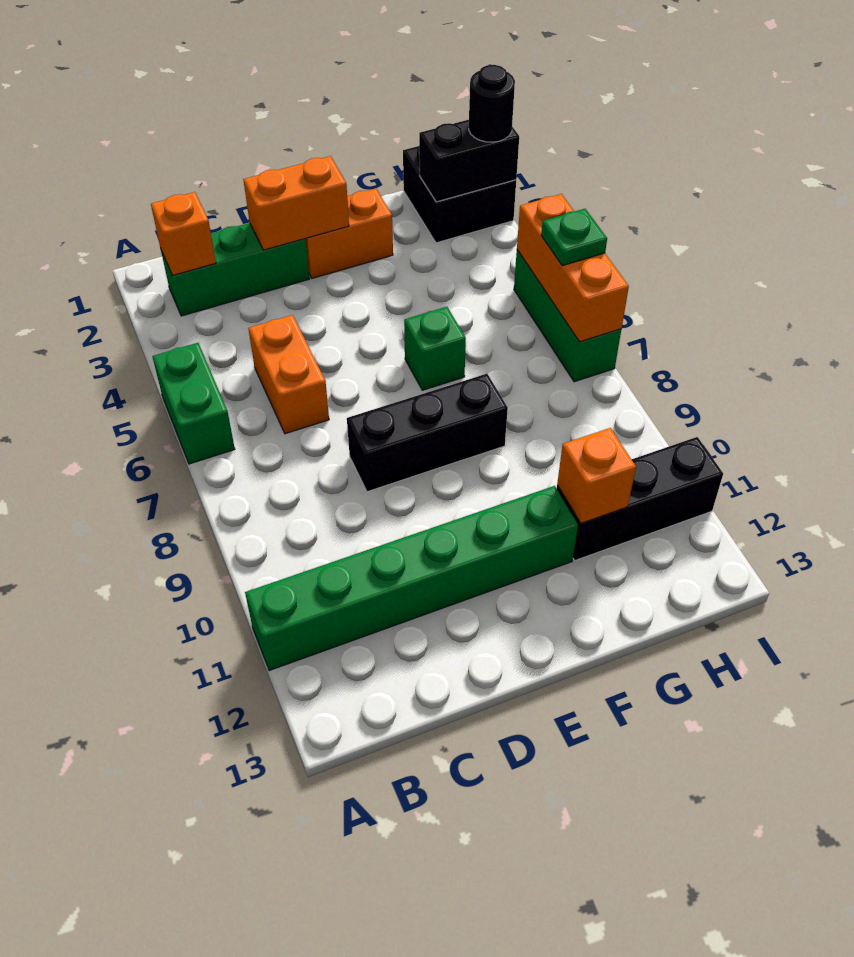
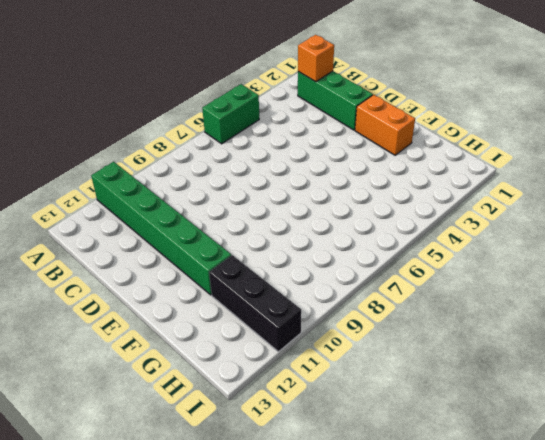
none -> orange brick C5:C6 level 1
none -> black brick D8:F8 level 1
none -> green brick F6 level 1

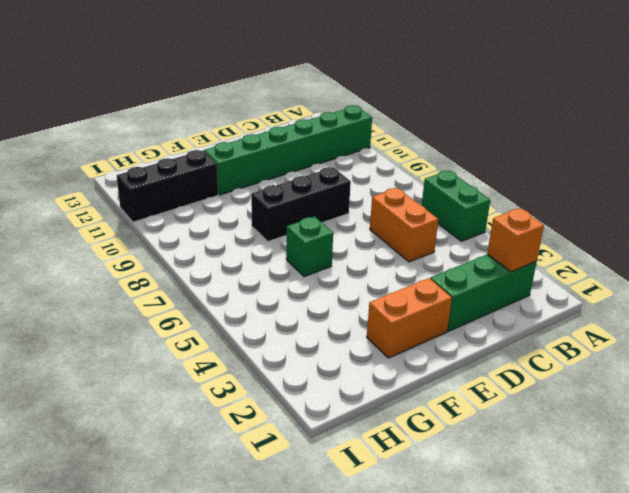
none -> black brick H1:I2 level 1
none -> green brick I5:I7 level 1
none -> orange brick D2:E2 level 2

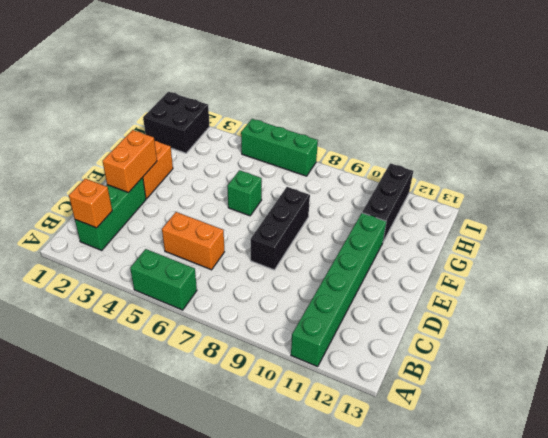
none -> orange brick G11 level 2
none -> black brick H2:I2 level 2
none -> orange brick I5:I7 level 2

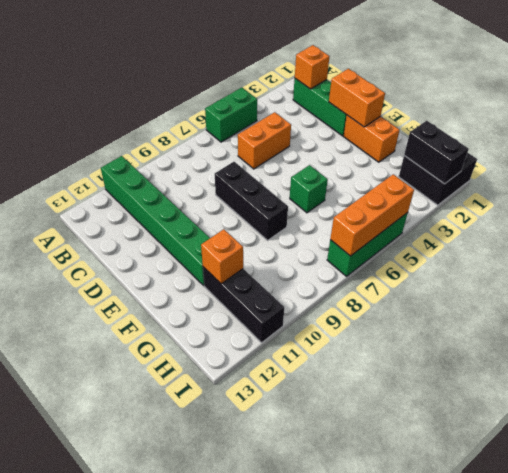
none -> black round brick I2 level 3
none -> green plate I6 level 3

